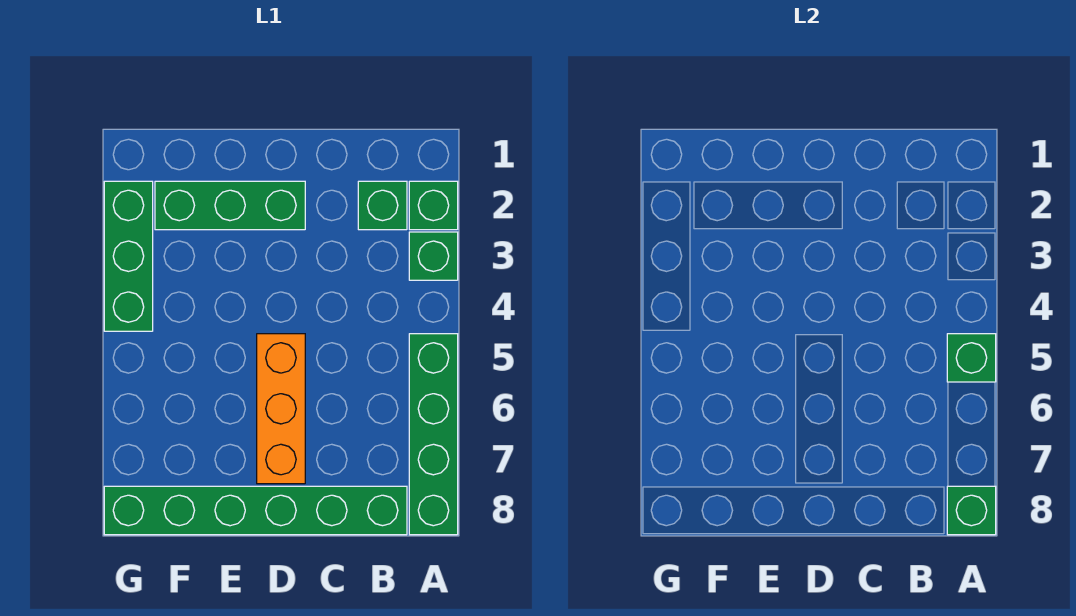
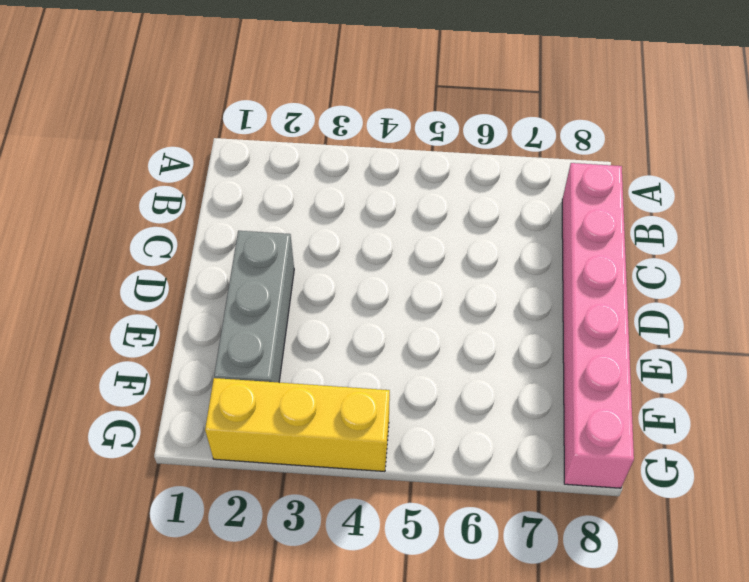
pink brick B8:G8 level 1 -> green brick B8:G8 level 1
grey brick D2:F2 level 1 -> green brick D2:F2 level 1
yellow brick G2:G4 level 1 -> green brick G2:G4 level 1
none -> green brick A2 level 1
none -> green brick A3 level 1

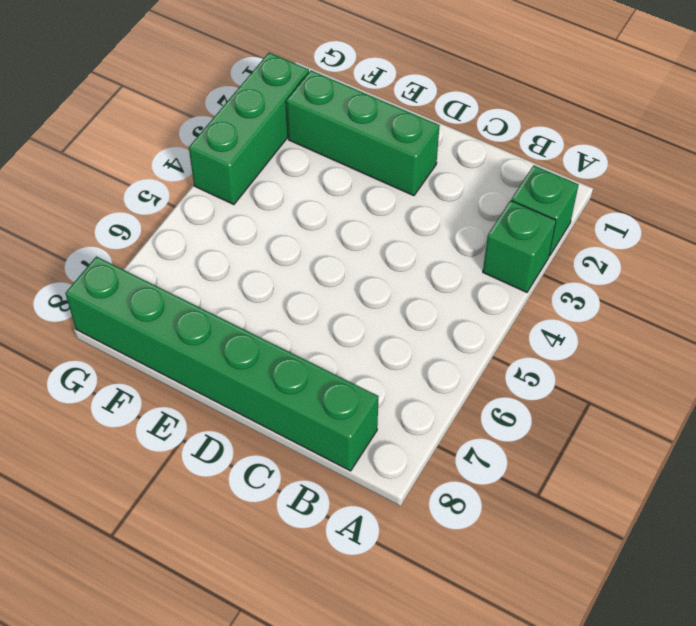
none -> green brick A5:A8 level 1
none -> green brick B2 level 1

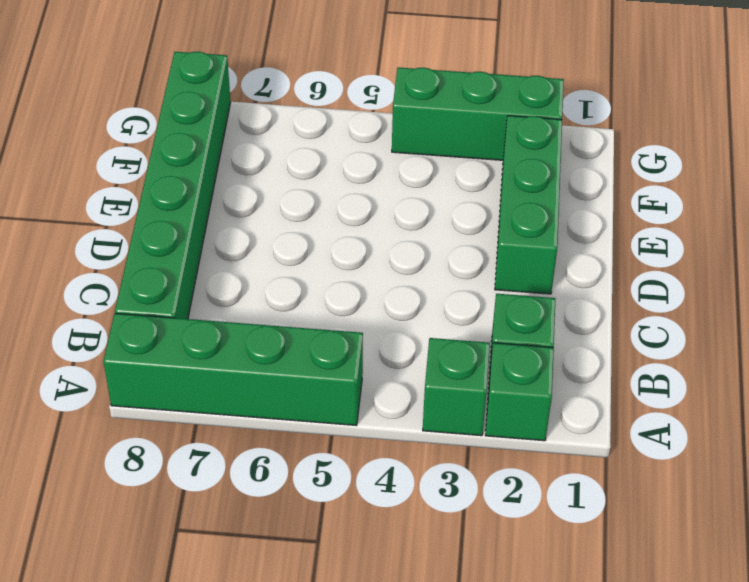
none -> orange brick D5:D7 level 1
none -> green brick A5 level 2

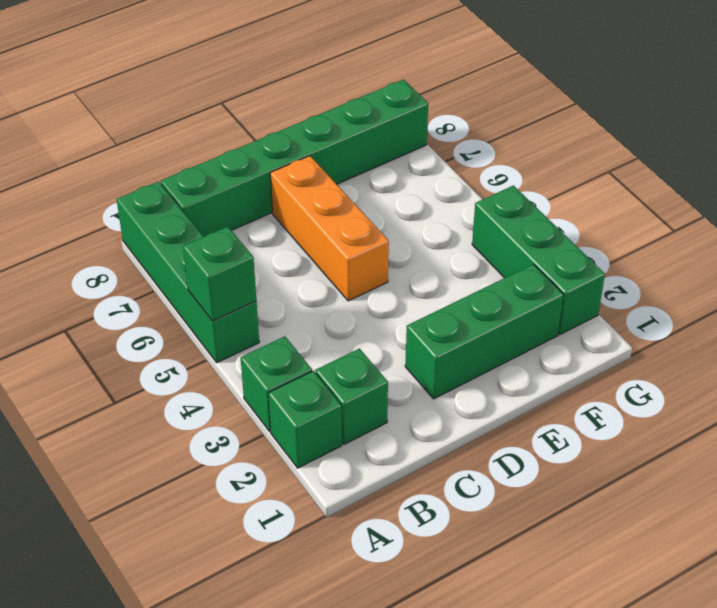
none -> green brick A8 level 2

